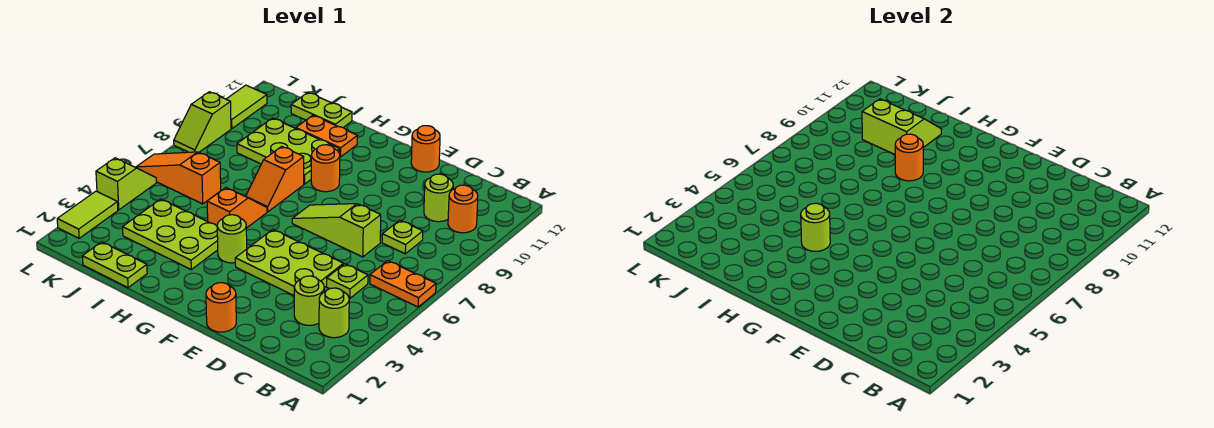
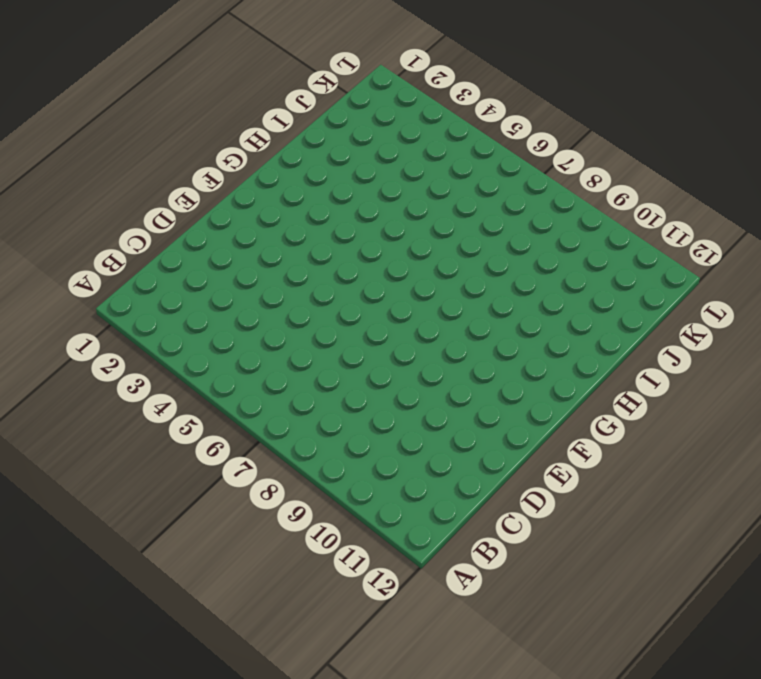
none -> orange plate A6:B6 level 1
none -> lime round brick B3 level 1
none -> orange round brick B10 level 1

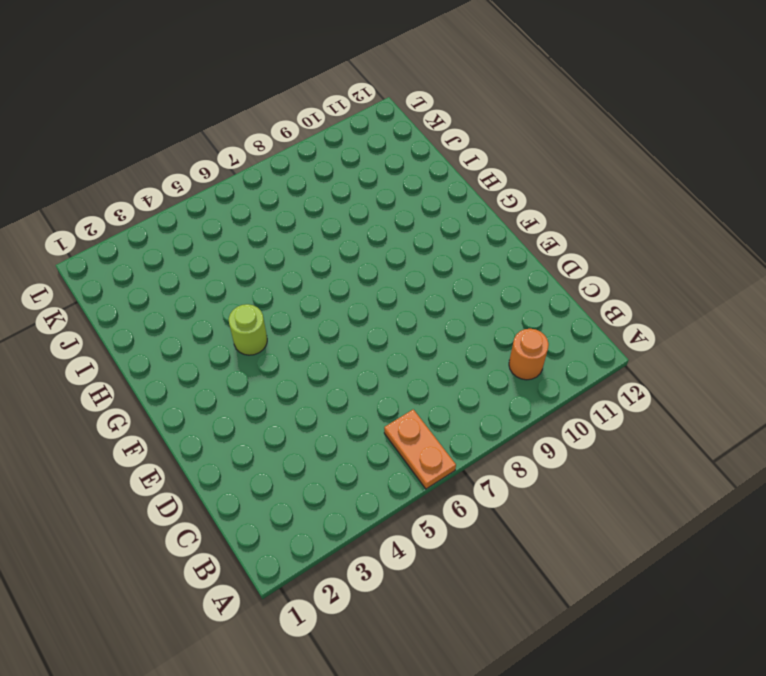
none -> lime round brick B3 level 1
none -> lime round brick C3 level 1
none -> lime plate C5 level 1

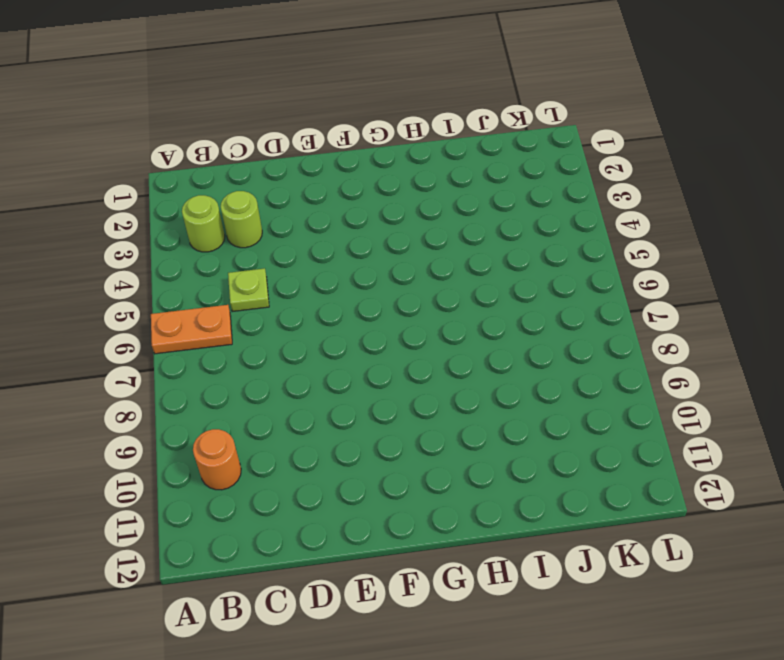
none -> lime plate C8 level 1
none -> lime round brick C10 level 1
none -> lime plate D4:F5 level 1

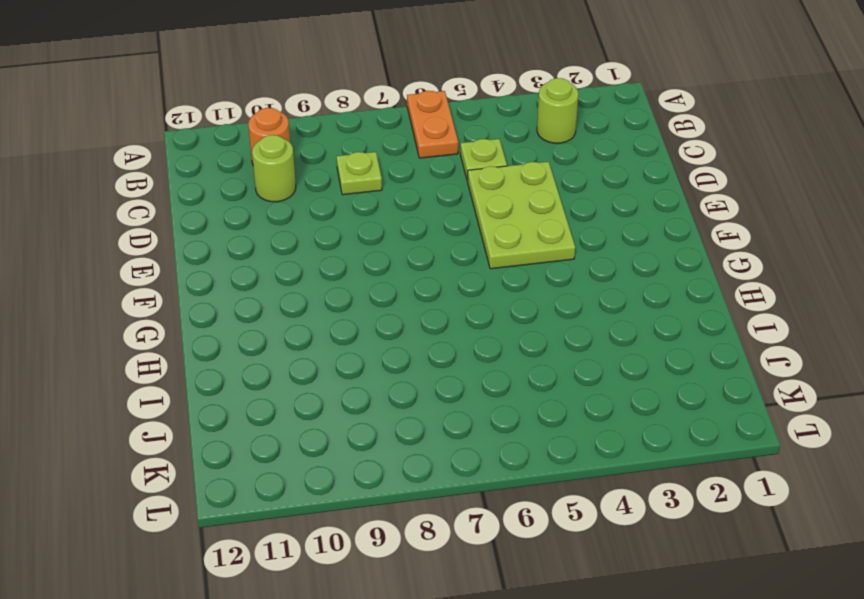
none -> lime round brick C3 level 1
none -> lime slope D7:F7 level 1 top D
none -> orange round brick E1 level 1

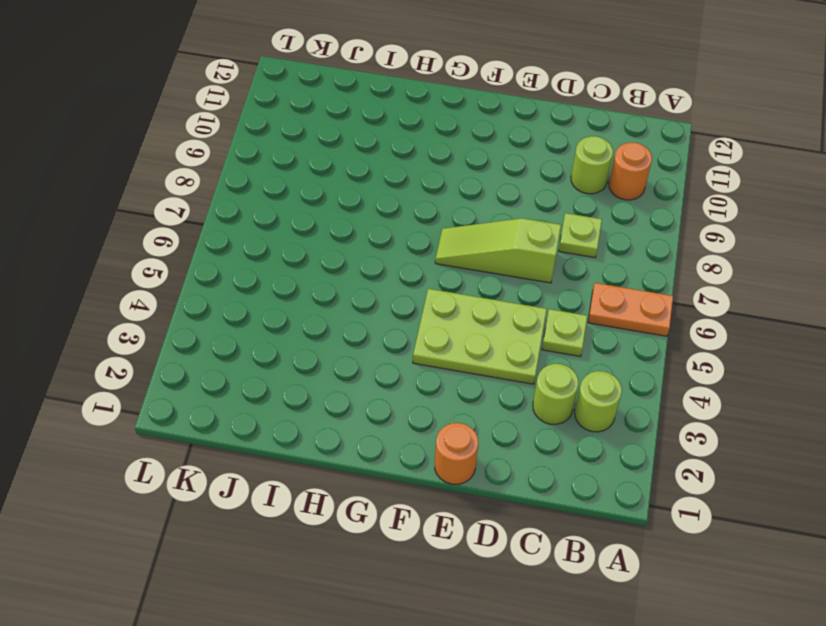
none -> orange round brick E12 level 1
none -> lime round brick G4 level 1
none -> orange round brick G9 level 1

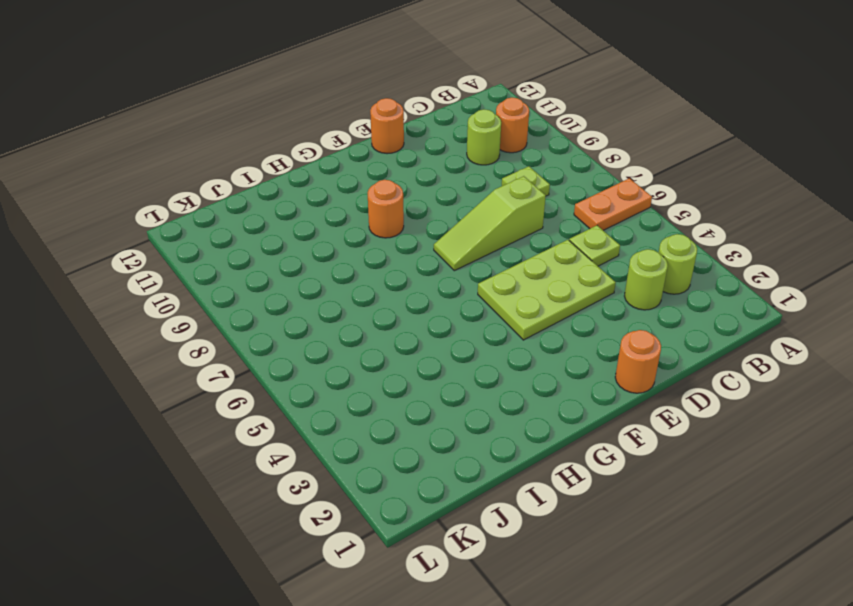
none -> lime round brick G4 level 1
none -> lime plate H3:J4 level 1
none -> orange slope H5:H6 level 1 top 5

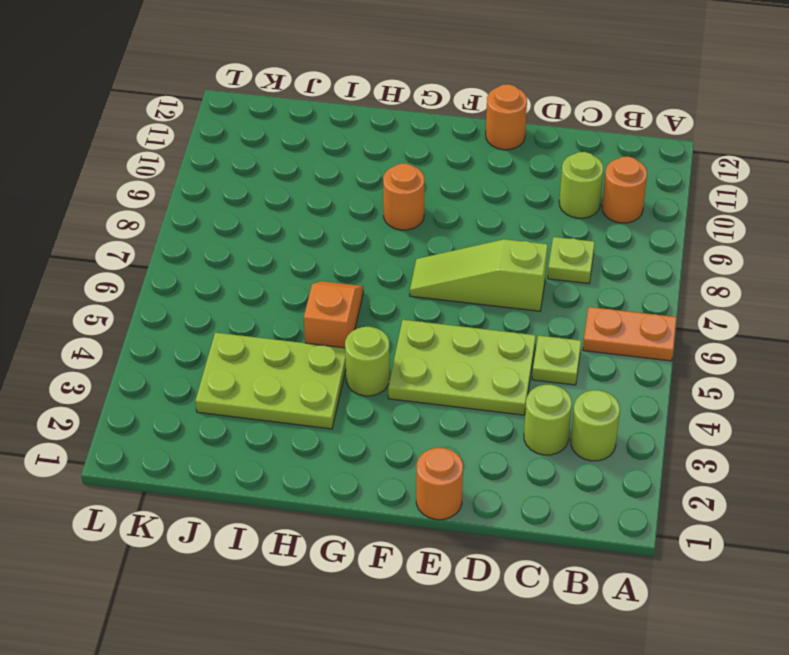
none -> orange slope H7:H8 level 1 top 8
none -> lime plate H9:J10 level 1
none -> orange plate H11:I11 level 1

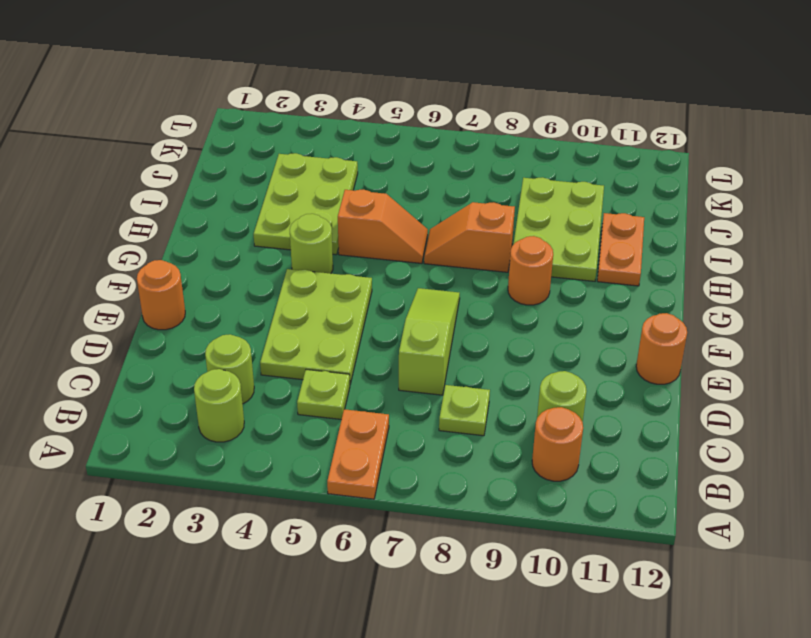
none -> lime plate I1:J1 level 1
none -> lime plate I12:J12 level 1
none -> orange slope J6:L6 level 1 top J

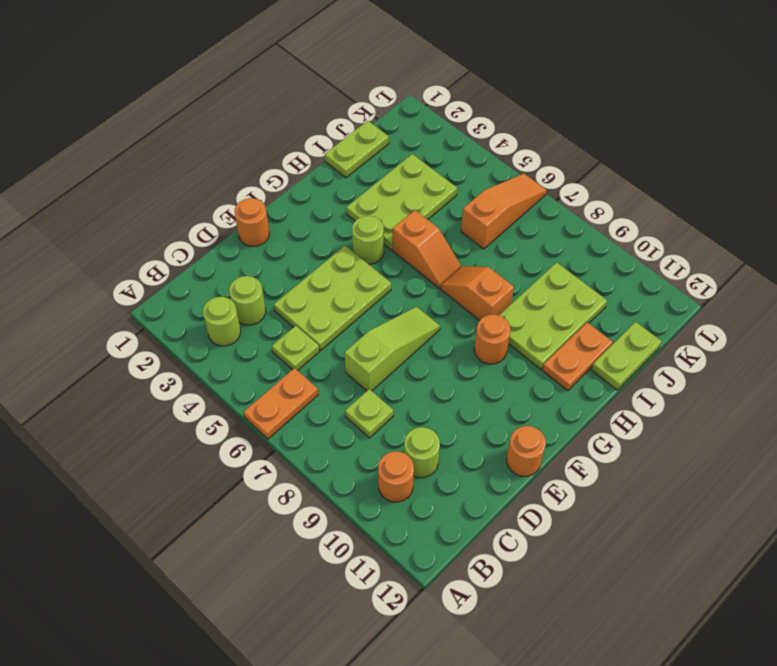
none -> lime tile L2:L3 level 1
none -> lime slope L4:L5 level 1 top 4
none -> lime slope L8:L9 level 1 top 9

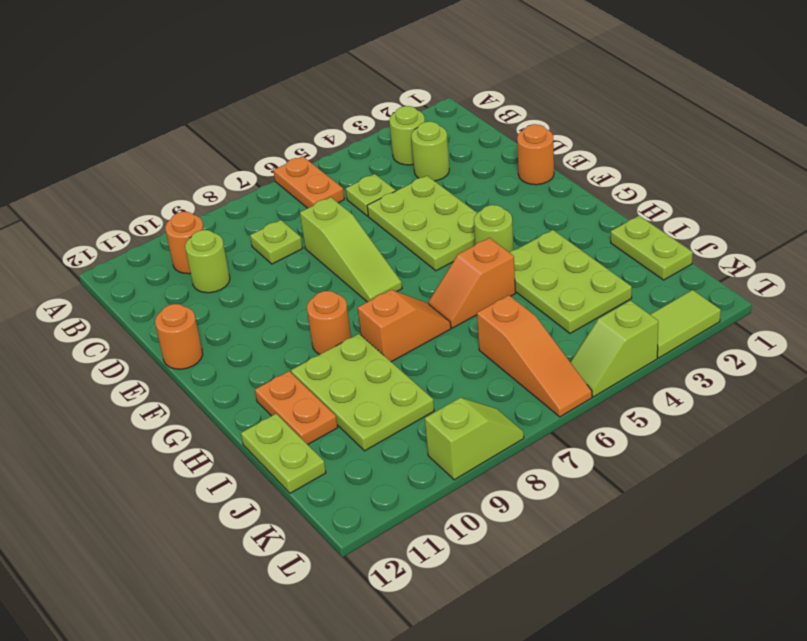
none -> lime tile L10:L11 level 1
none -> lime round brick H4 level 2
none -> orange round brick H9 level 2

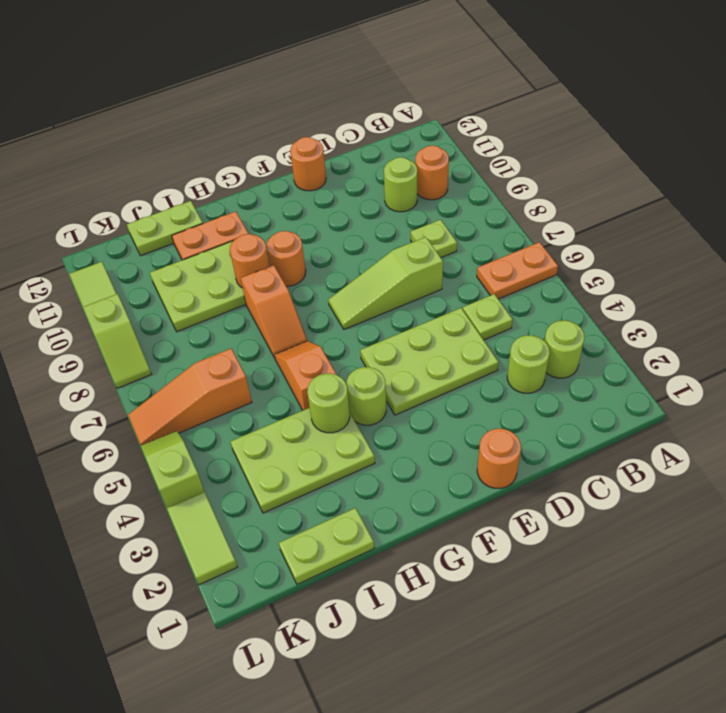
none -> lime slope I10:J11 level 2 top 10

